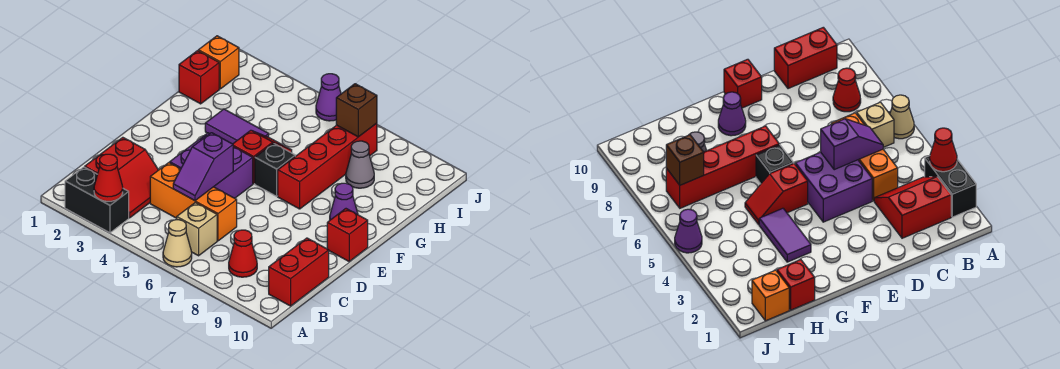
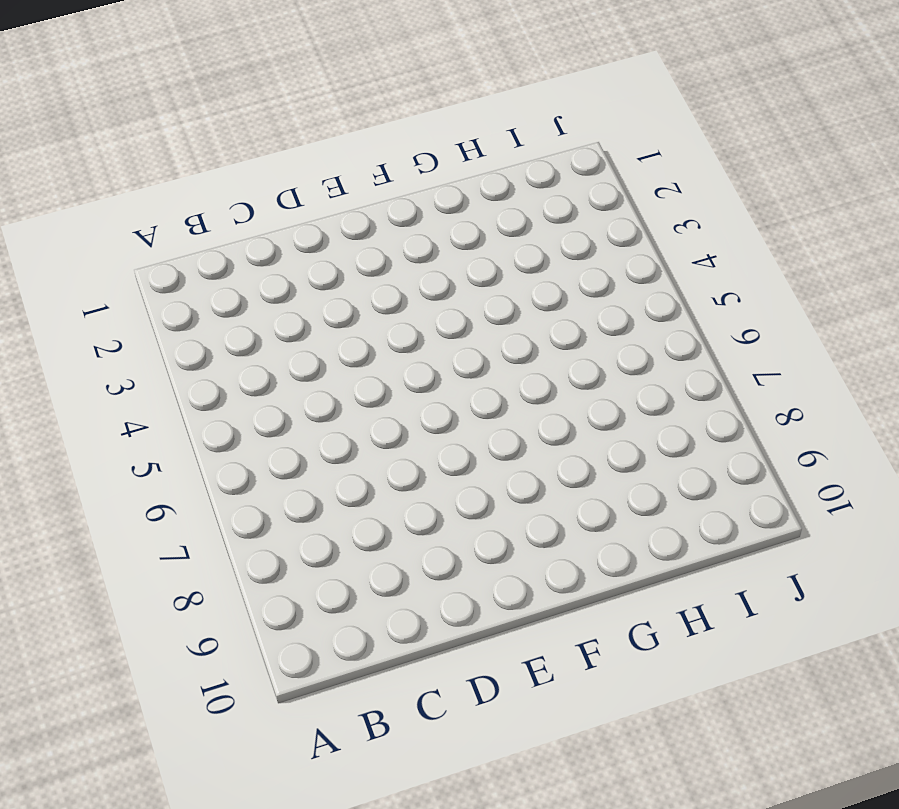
none -> black brick A2:A3 level 1
none -> tan cone A6 level 1
none -> red slope B2:C3 level 1 top 2

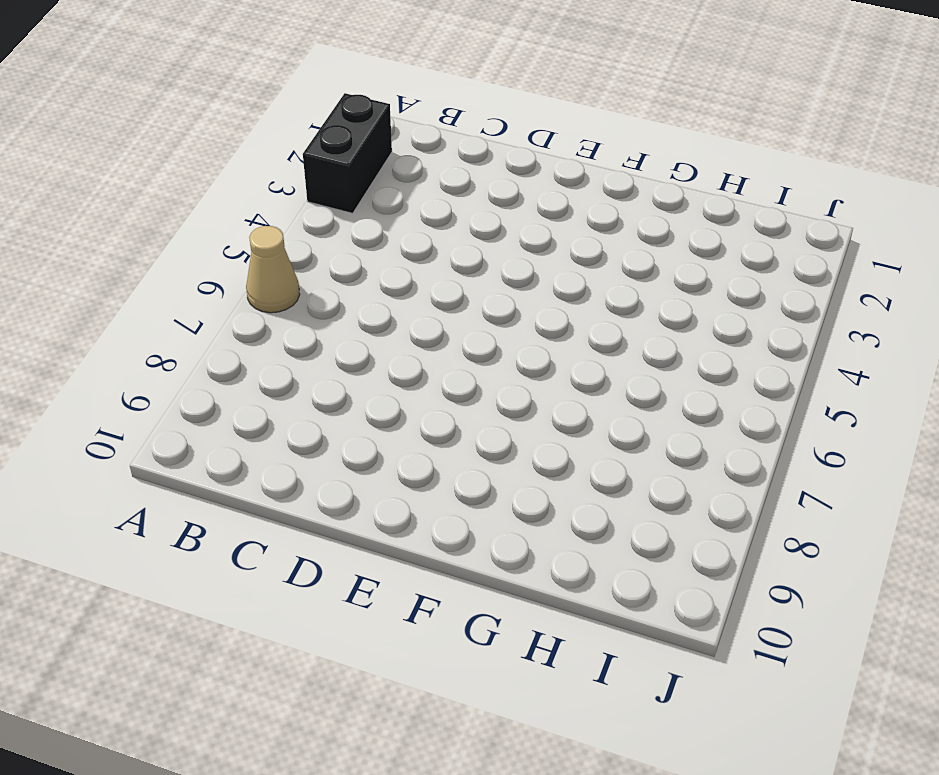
none -> red slope B2:C3 level 1 top 2
none -> tan brick B6 level 1
none -> red cone B8 level 1

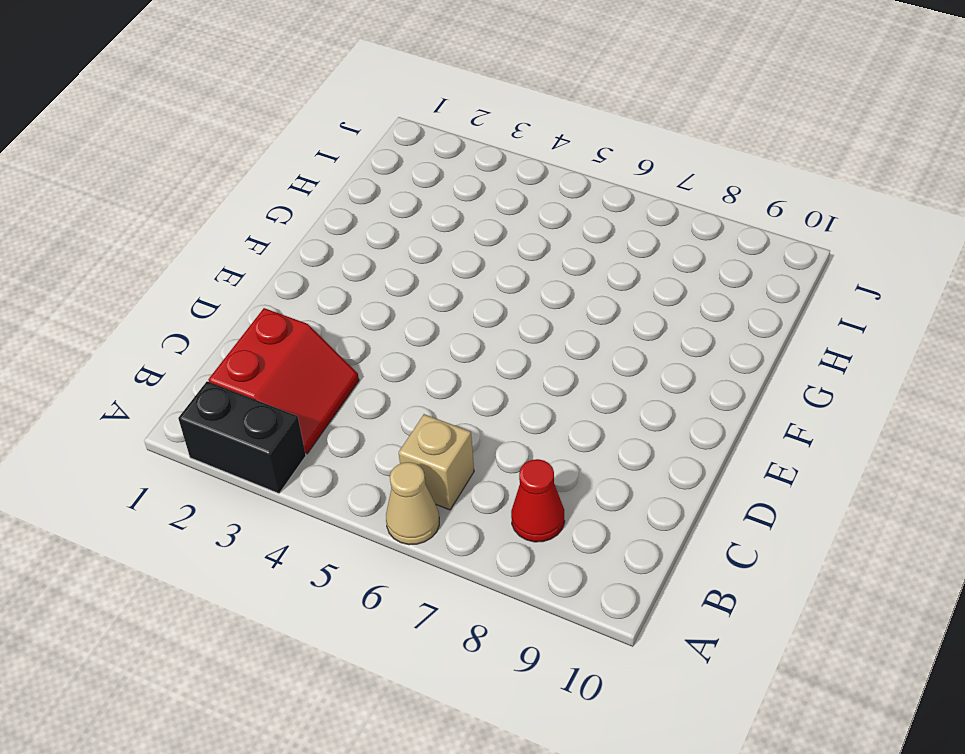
none -> red brick B10:C10 level 1
none -> orange brick C4:C6 level 1
none -> purple brick D4:E5 level 1

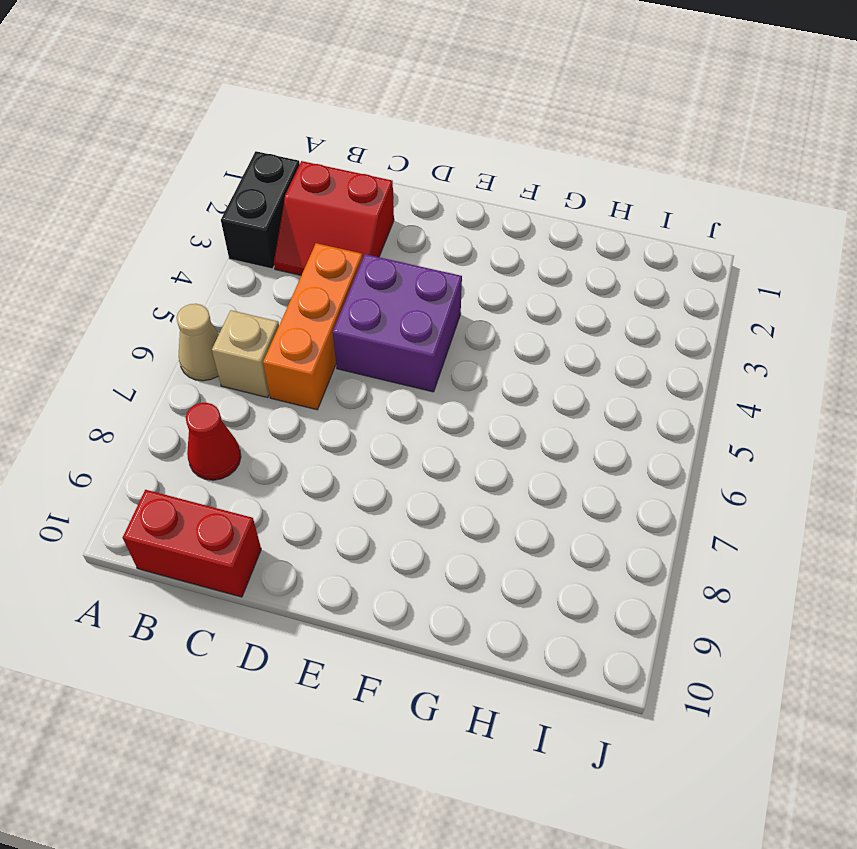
none -> red brick E10 level 1
none -> red slope F5:G5 level 1 top F
none -> black brick F6 level 1

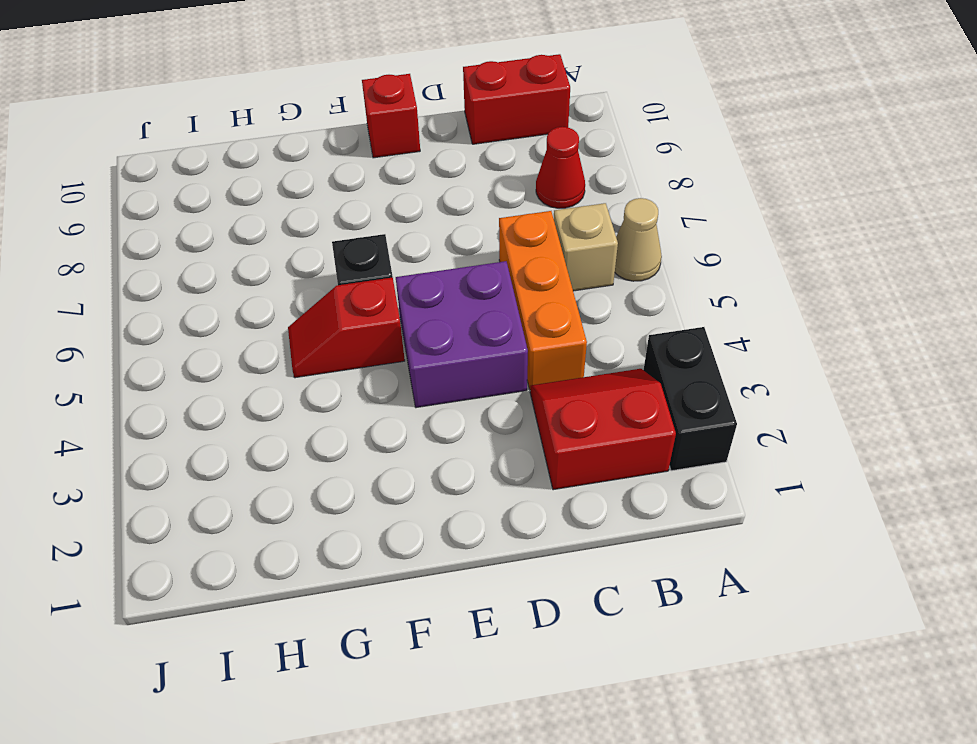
none -> red brick F7:I7 level 1
none -> purple cone F9 level 1
none -> purple tile G3:G4 level 1

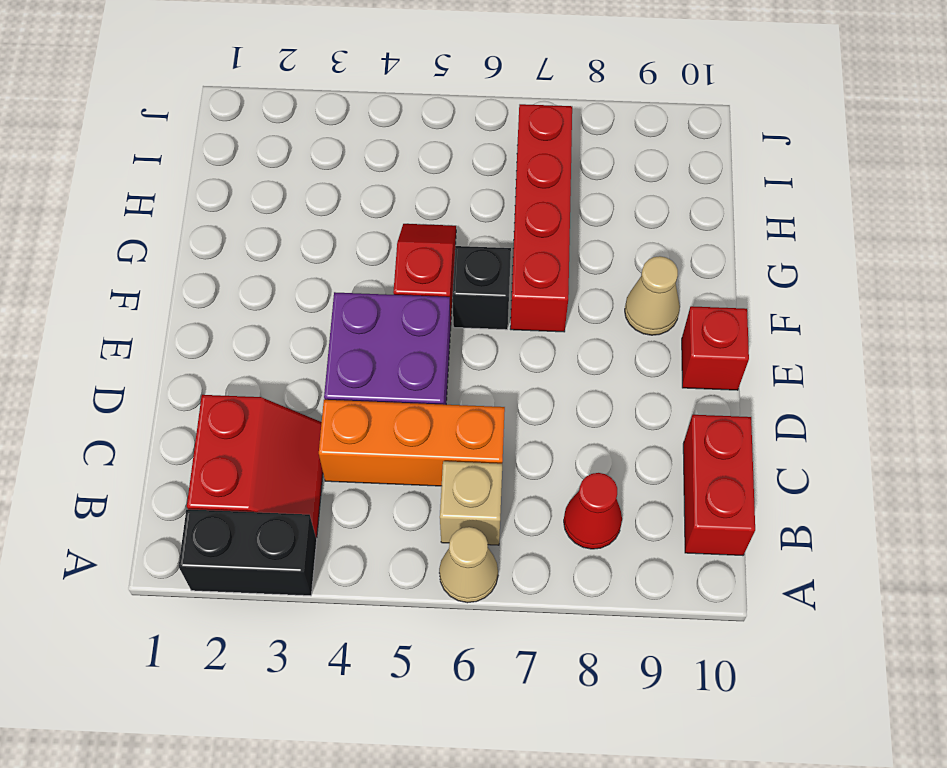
tan cone F9 level 1 -> purple cone F9 level 1
none -> purple tile G3:G4 level 1
none -> red brick H1 level 1
none -> grey cone H8 level 1

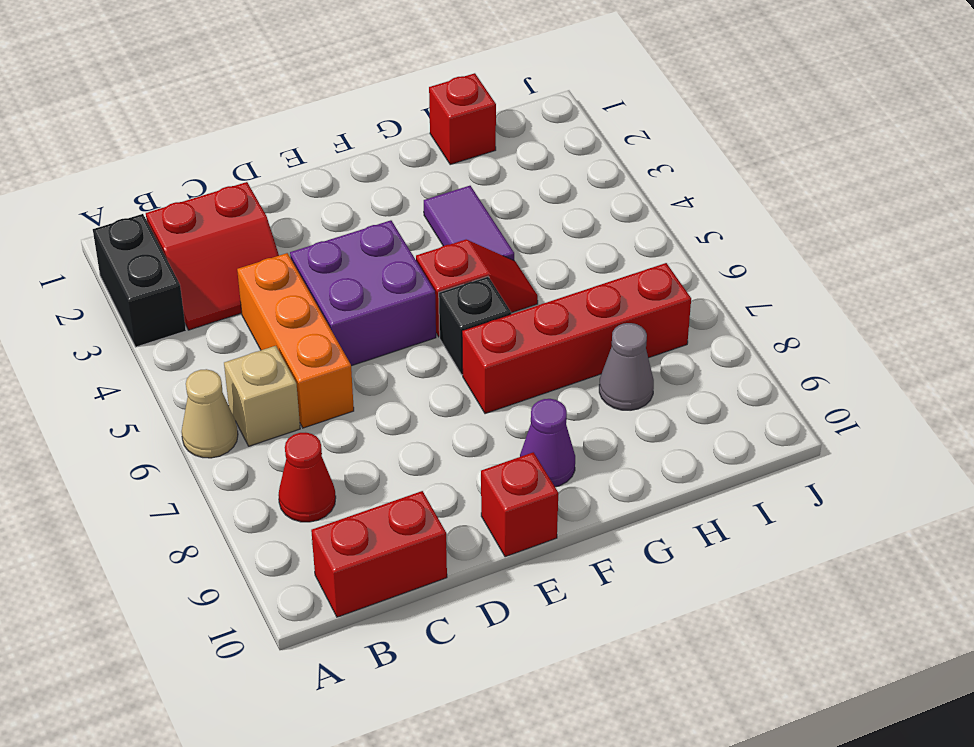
none -> orange brick I1 level 1
none -> purple cone J5 level 1
none -> red cone A3 level 2

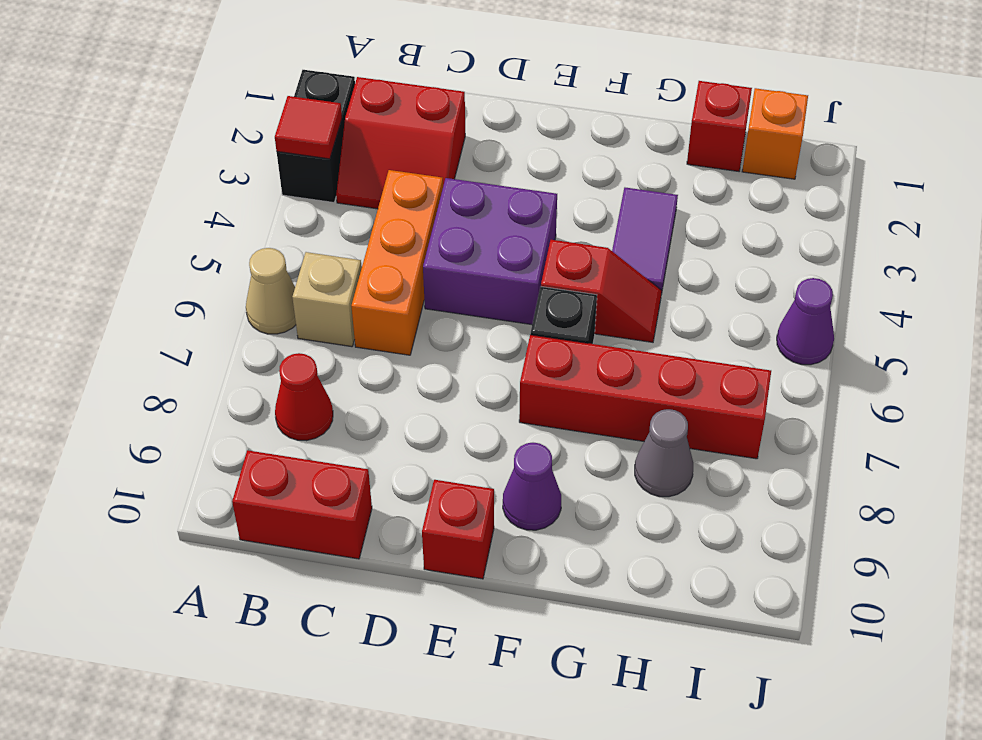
red tile A3 level 2 -> red cone A3 level 2
none -> purple slope C5:D5 level 2 top D
none -> brown brick I7 level 2

